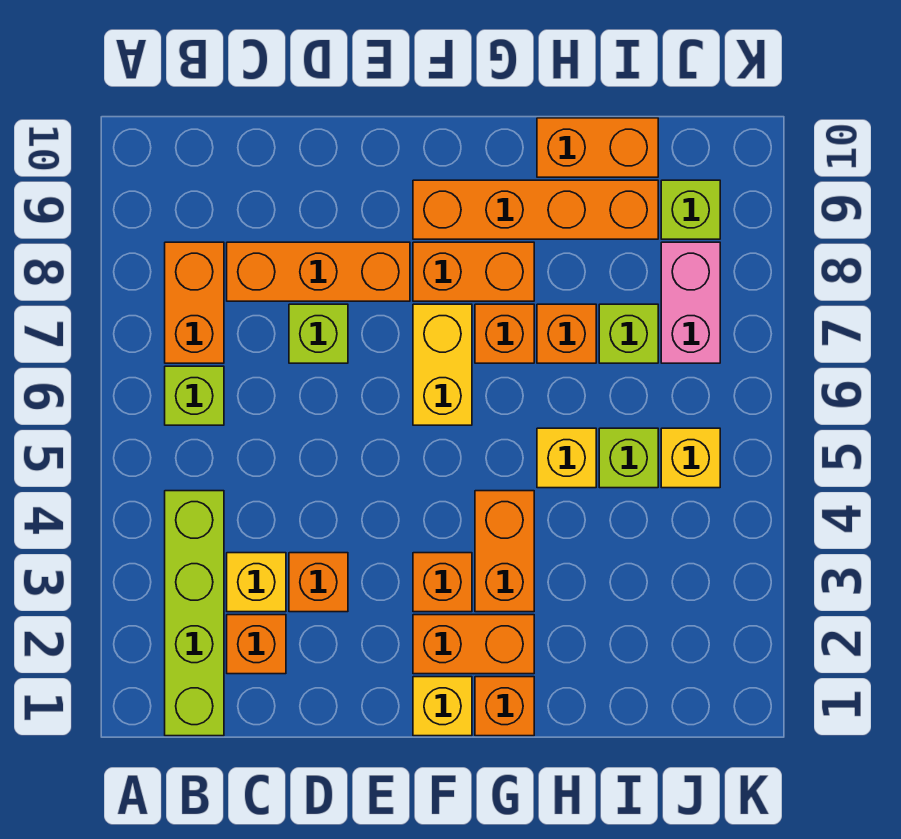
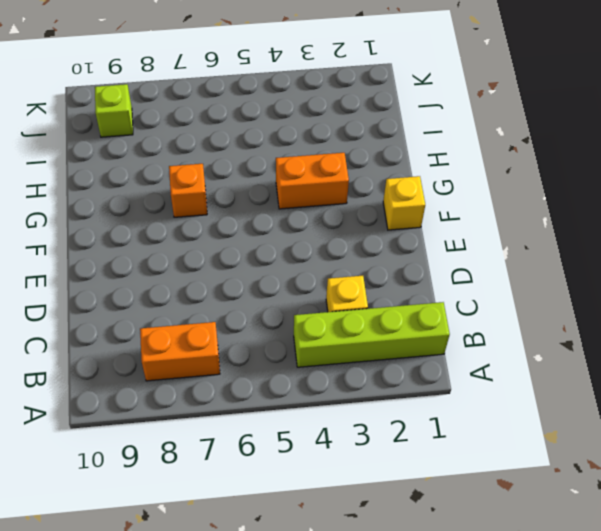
none -> lime brick B6 level 1
none -> orange brick C2 level 1
none -> orange brick C8:E8 level 1

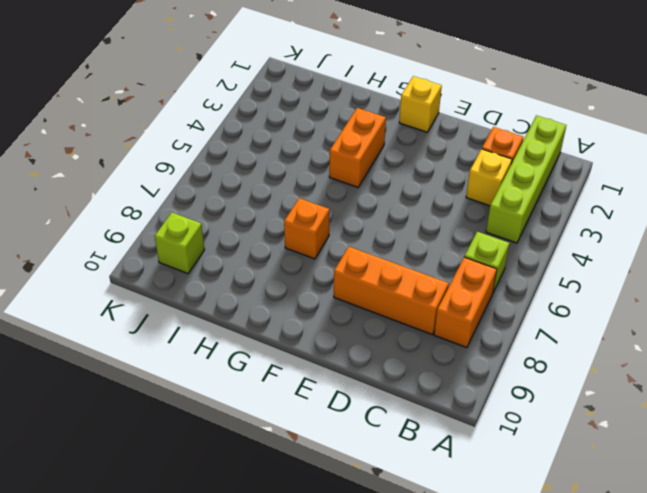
none -> orange brick D3 level 1
none -> lime brick D7 level 1
none -> orange brick F2:G2 level 1

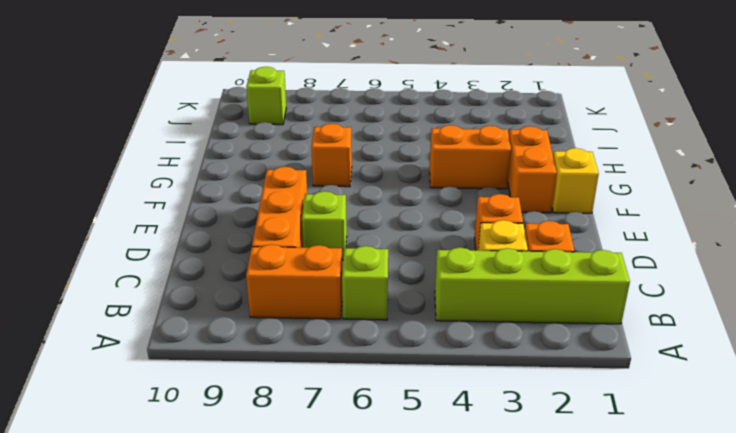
none -> orange brick F3 level 1
none -> yellow brick F6:F7 level 1
none -> orange brick F8:G8 level 1

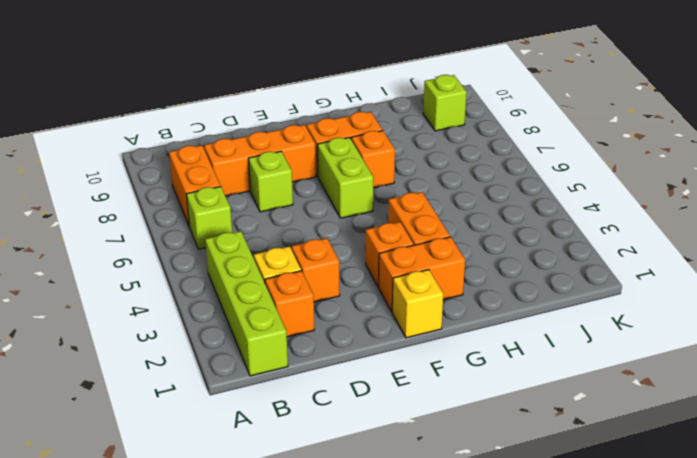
lime brick F6:F7 level 1 -> yellow brick F6:F7 level 1
none -> orange brick F9:I9 level 1
none -> orange brick G1 level 1
none -> yellow brick H5 level 1

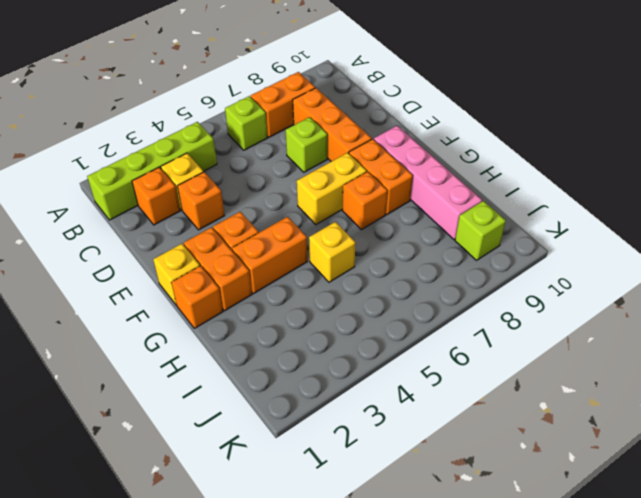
pink brick F9:I9 level 1 -> orange brick F9:I9 level 1
none -> orange brick H7 level 1
none -> orange brick H10:I10 level 1
none -> lime brick I5 level 1

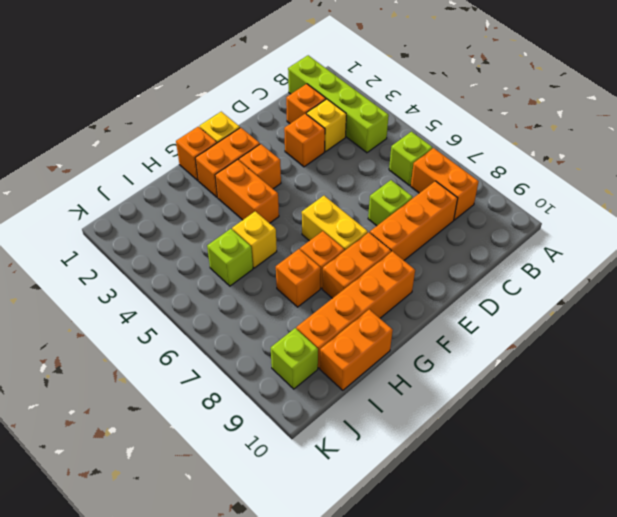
none -> lime brick I7 level 1
none -> yellow brick J5 level 1
none -> pink brick J7:J8 level 1

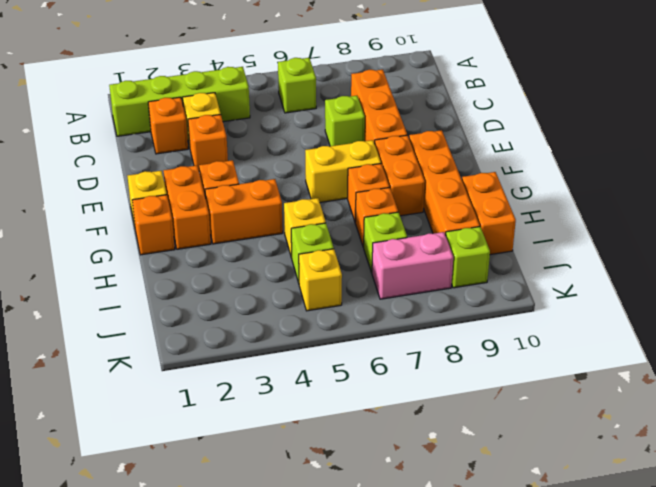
none -> orange brick B7:B8 level 1

